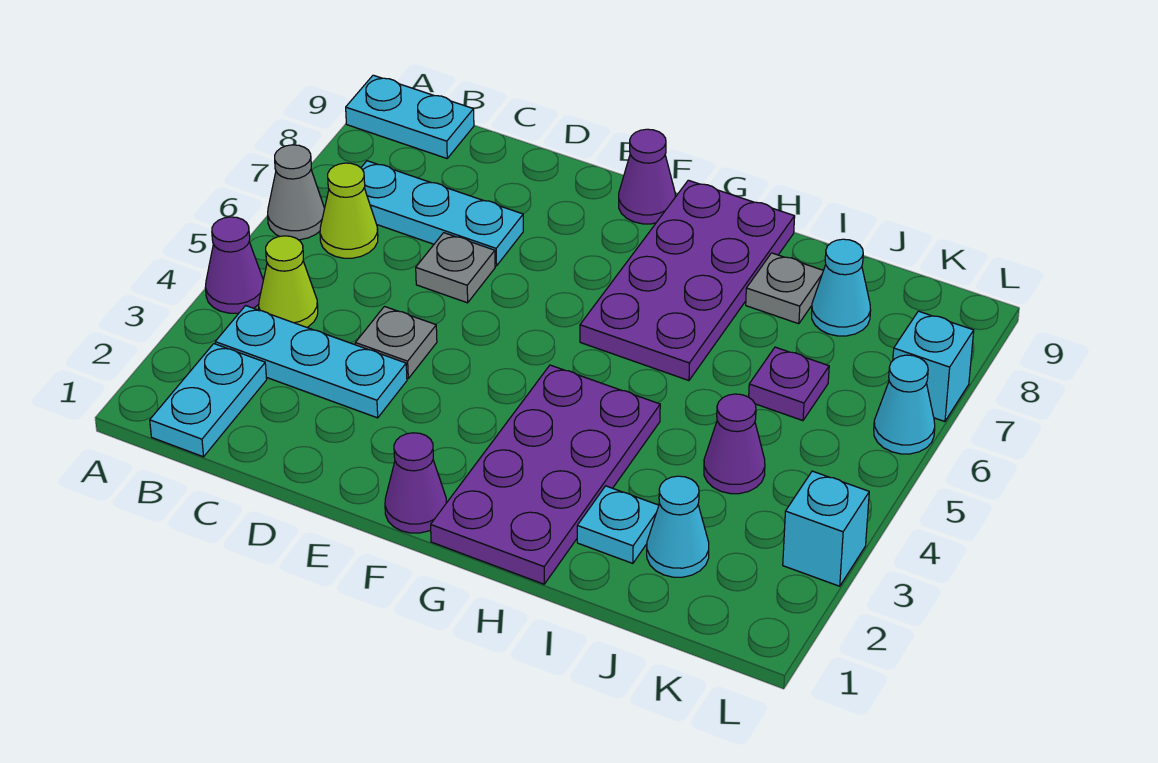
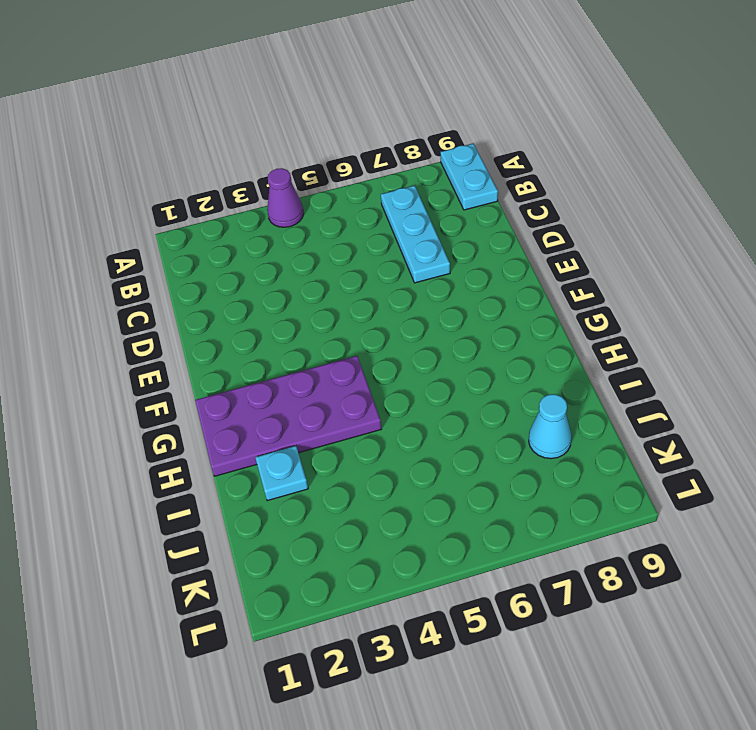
none -> grey cone A6 level 1
none -> cyan plate B1:B2 level 1
none -> cyan plate B3:D3 level 1

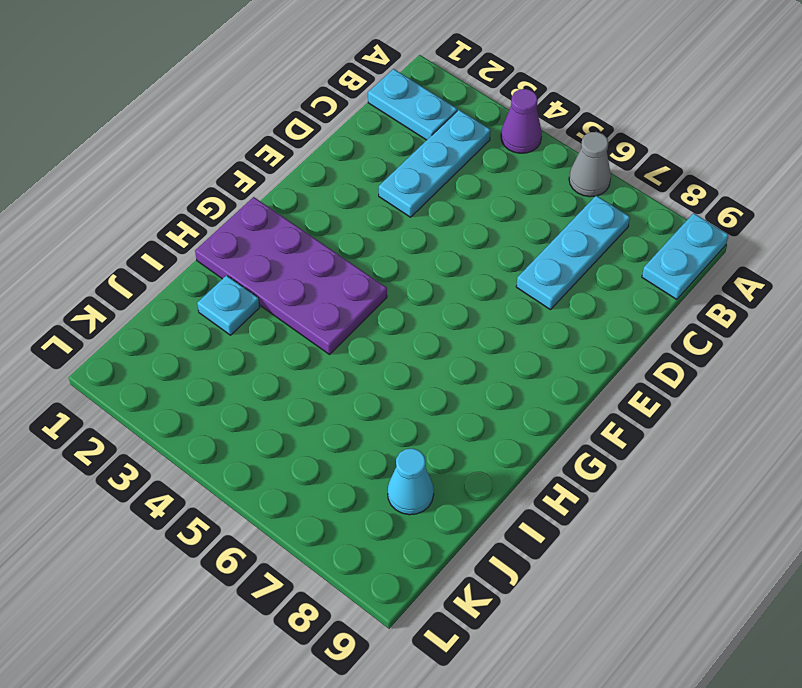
none -> lime cone B4 level 1
none -> lime cone B6 level 1
none -> grey plate D4 level 1

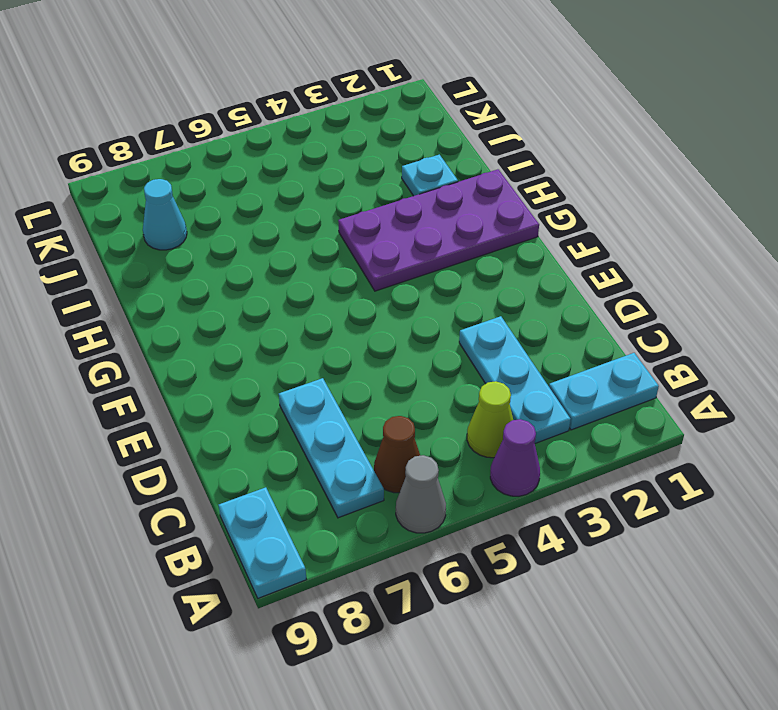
brown cone B6 level 1 -> lime cone B6 level 1
none -> grey plate D4 level 1
none -> grey plate D6 level 1
none -> purple cone F1 level 1

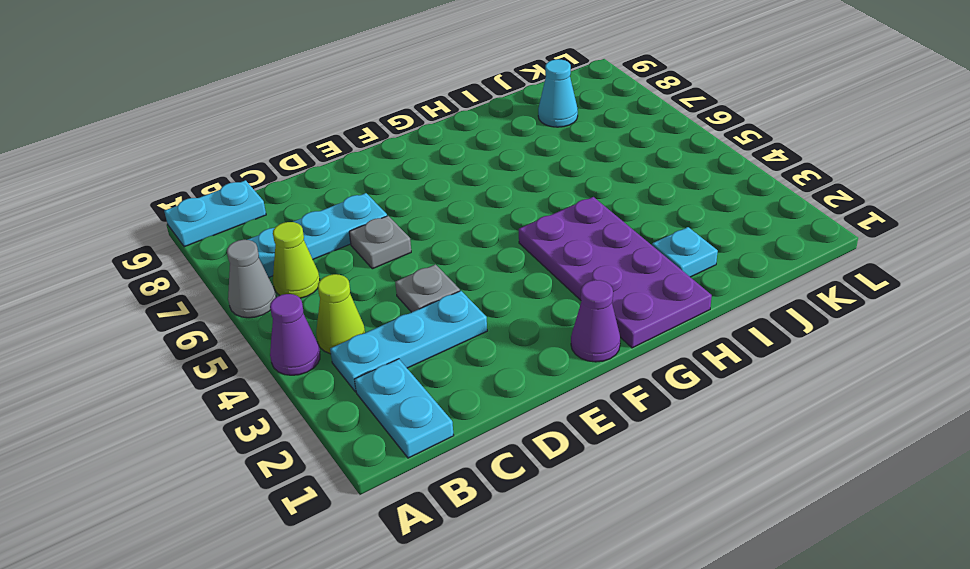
none -> purple cone F9 level 1
none -> purple plate G6:H9 level 1
none -> grey plate I8 level 1

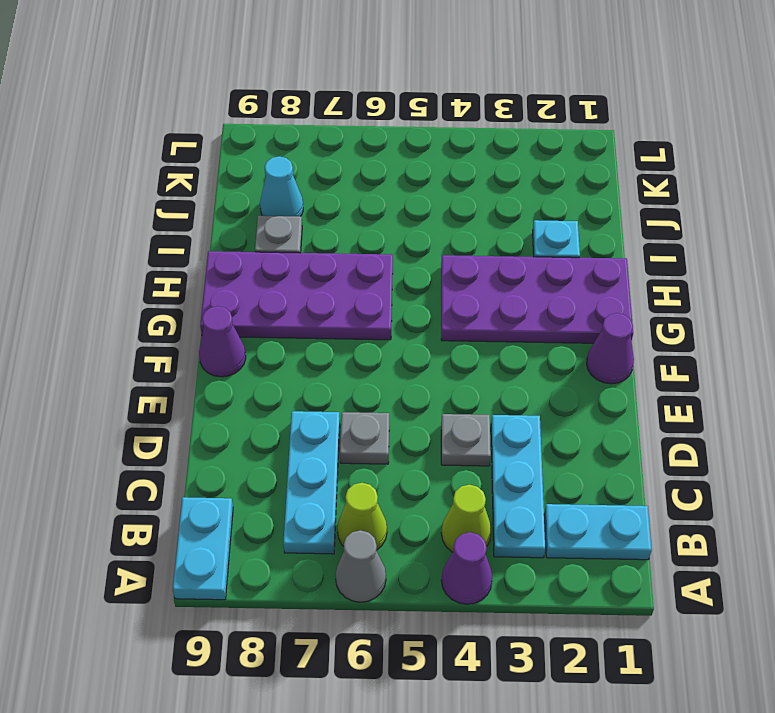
none -> cyan cone J2 level 1
none -> purple cone J4 level 1
none -> purple plate J6 level 1

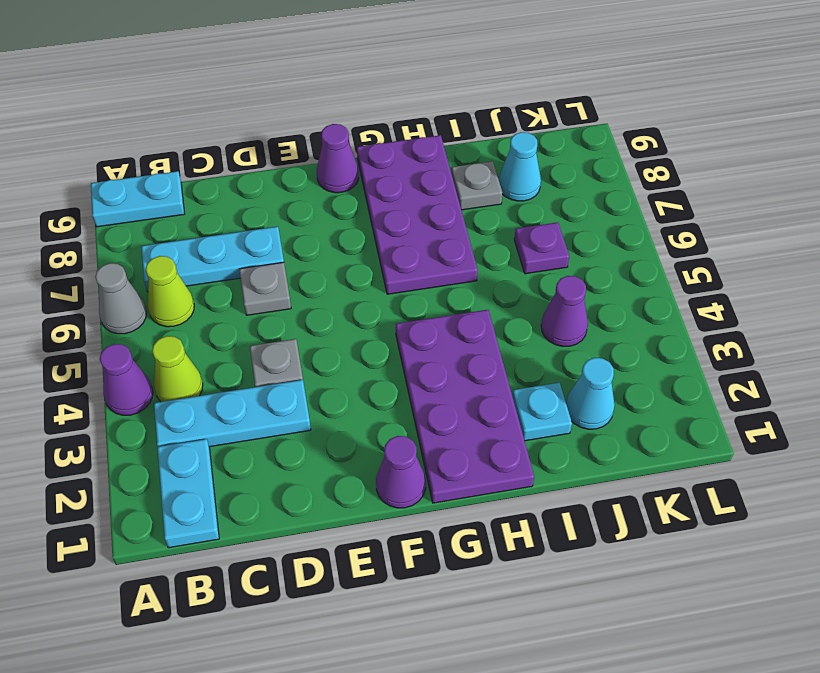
none -> cyan brick L3 level 1
none -> cyan cone L6 level 1
none -> cyan brick L7 level 1

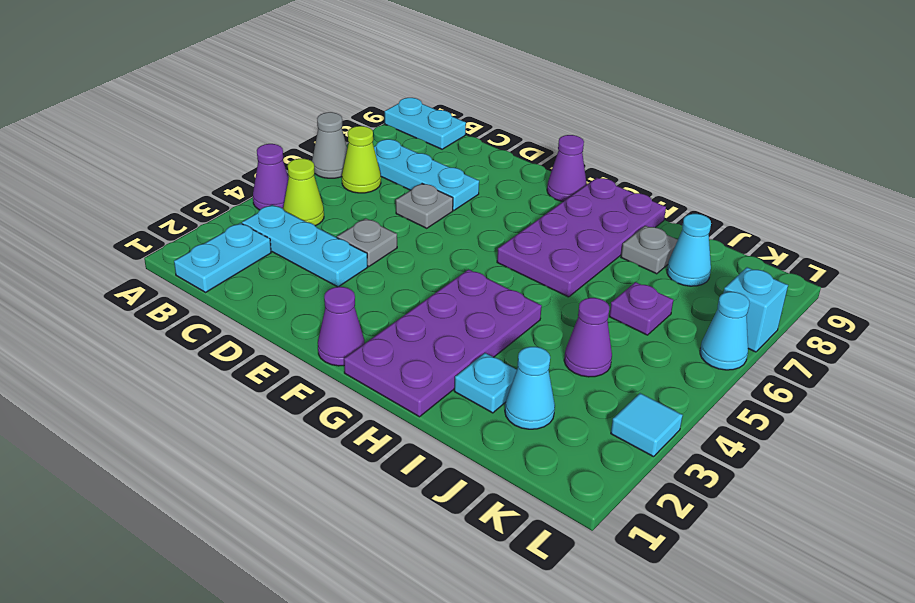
cyan tile L3 level 1 -> cyan brick L3 level 1

